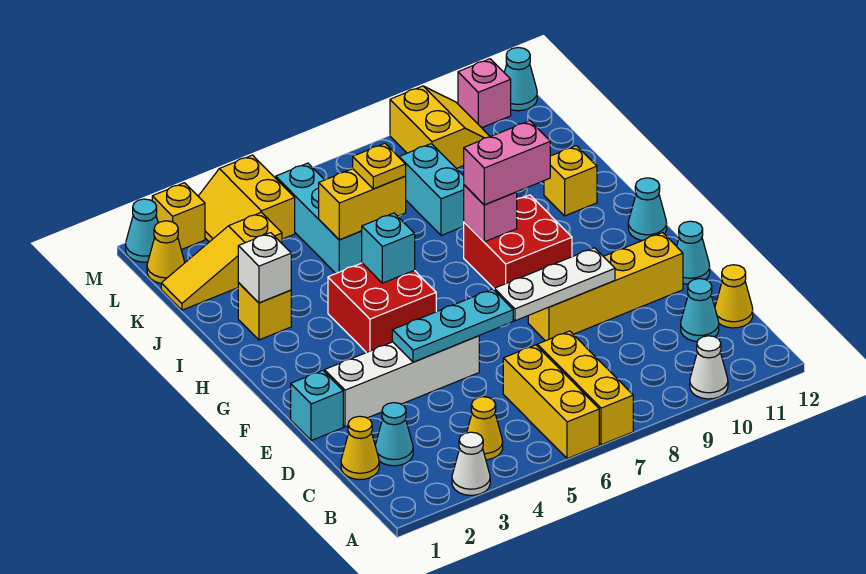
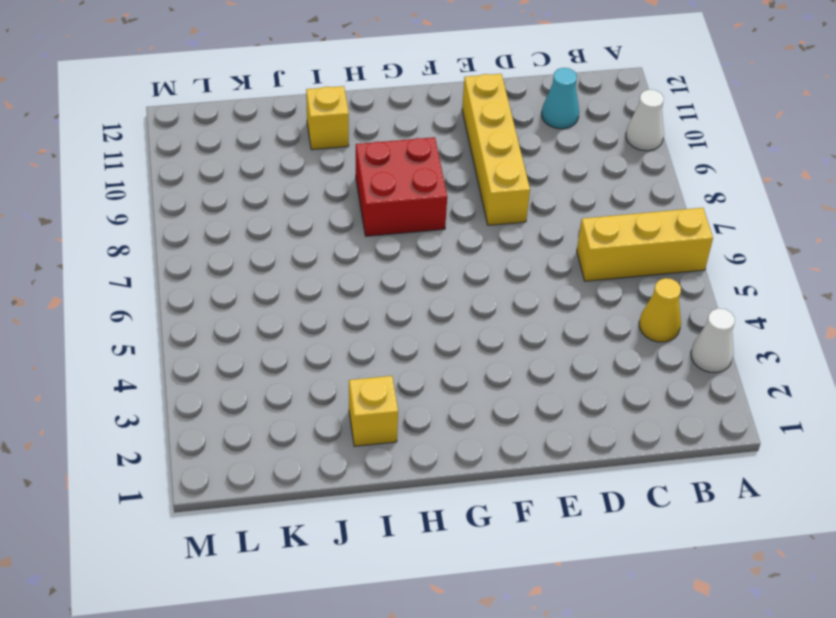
none -> yellow brick A7:C7 level 1
none -> yellow cone C1 level 1
none -> cyan cone C2 level 1
none -> yellow cone C12 level 1

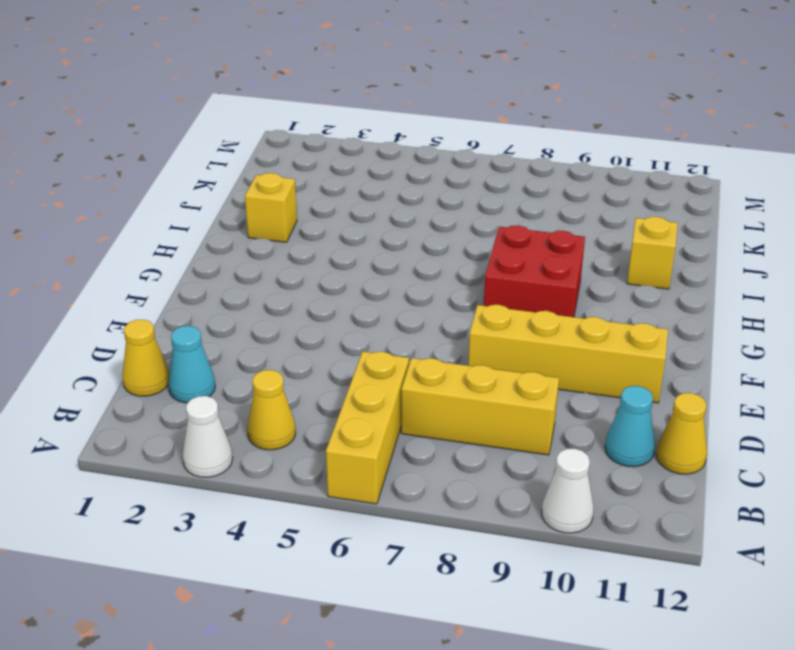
yellow brick C7:C9 level 1 -> yellow brick A7:C7 level 1
none -> cyan brick E1 level 1
none -> white brick E2:E5 level 1
none -> cyan cone E12 level 1
none -> red brick G4:H5 level 1

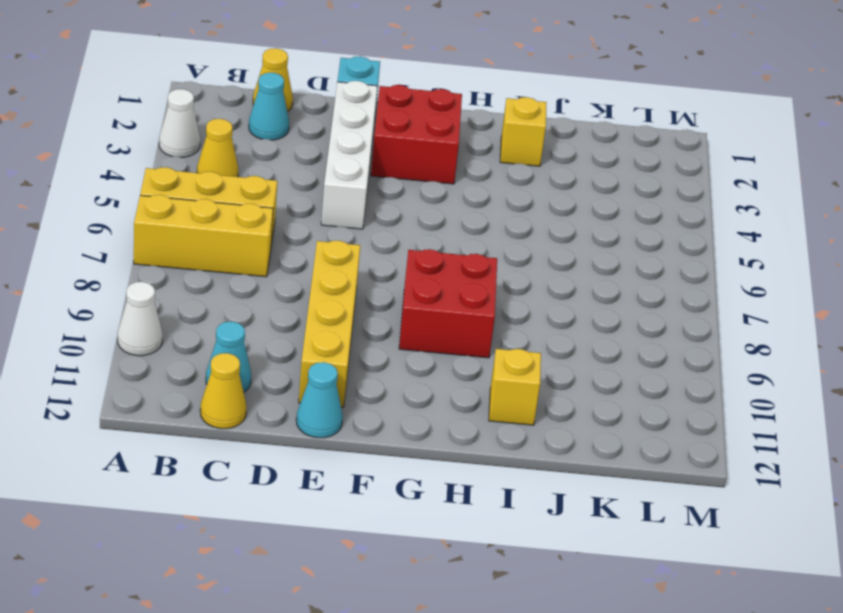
red brick F2:G3 level 1 -> red brick G4:H5 level 1
none -> cyan cone G12 level 1
none -> cyan brick J5:L5 level 1
none -> cyan brick J8:K8 level 1
none -> yellow slope K1:K3 level 1 top 3

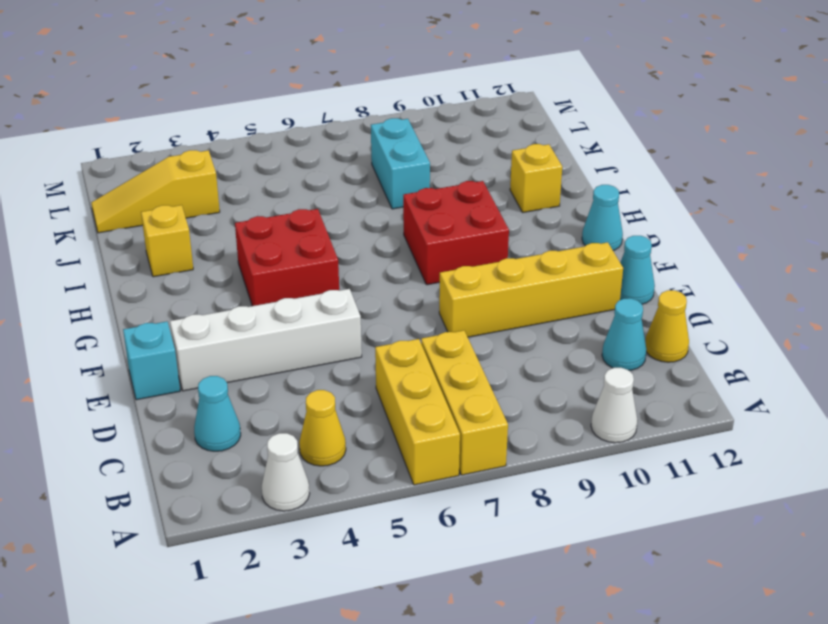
none -> yellow cone C1 level 1
none -> cyan brick J5:L5 level 1
none -> yellow cone L1 level 1
none -> yellow slope L3:M4 level 1 top 4

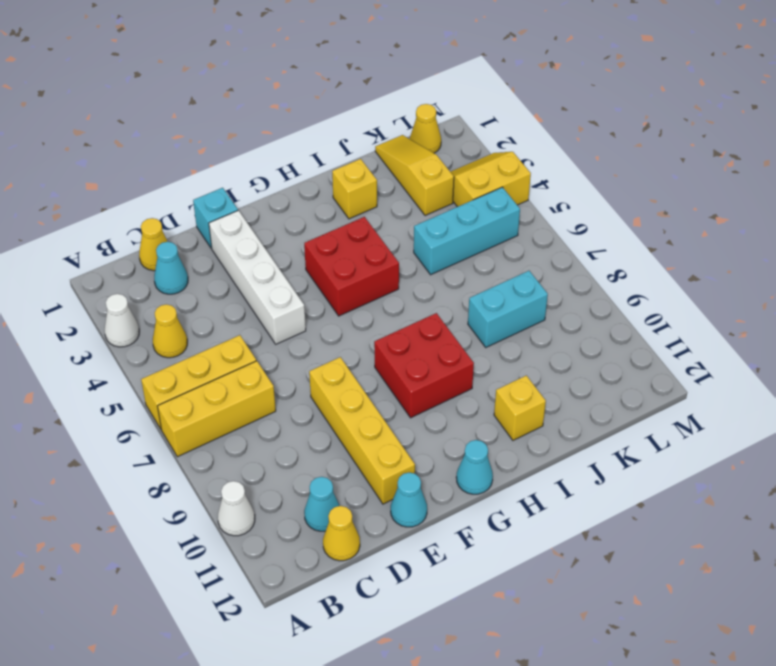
none -> yellow slope L9:M10 level 1 top 9
none -> cyan cone M1 level 1
none -> yellow brick M2 level 1
none -> pink brick M11 level 1

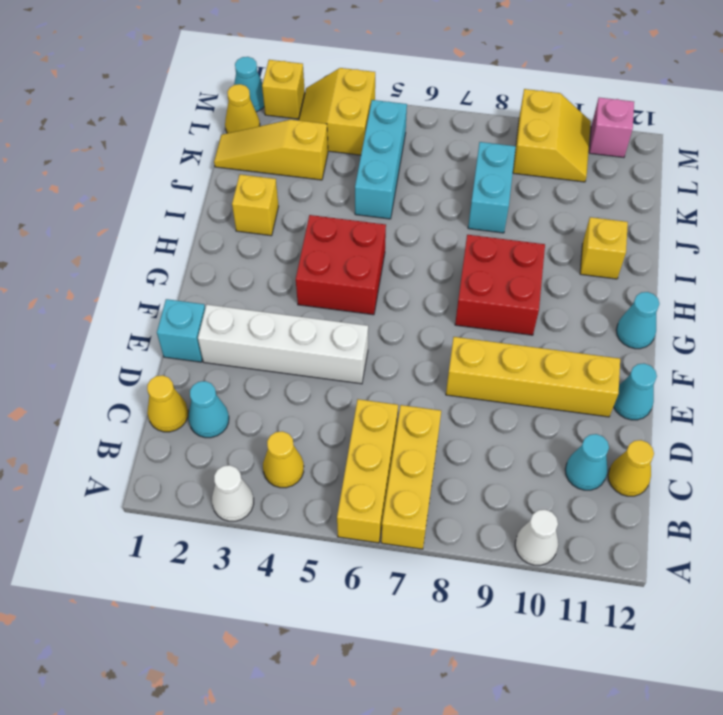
none -> cyan cone M12 level 1
none -> cyan plate E4:E6 level 2
none -> white plate E7:E9 level 2
none -> cyan brick H5 level 2

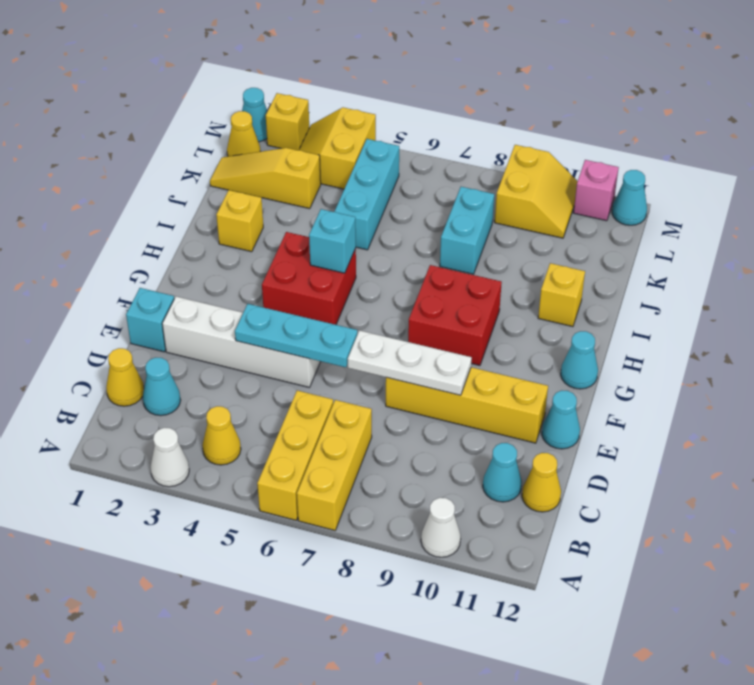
none -> pink brick H8 level 2
none -> white brick I2 level 2
none -> yellow brick J5:J6 level 2
none -> pink brick H8:H9 level 3

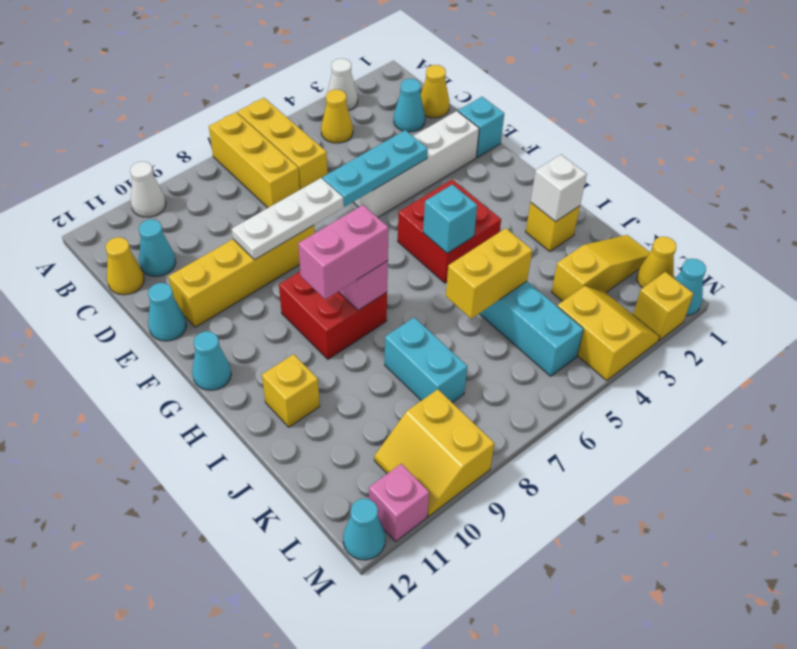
none -> yellow plate J6 level 3

